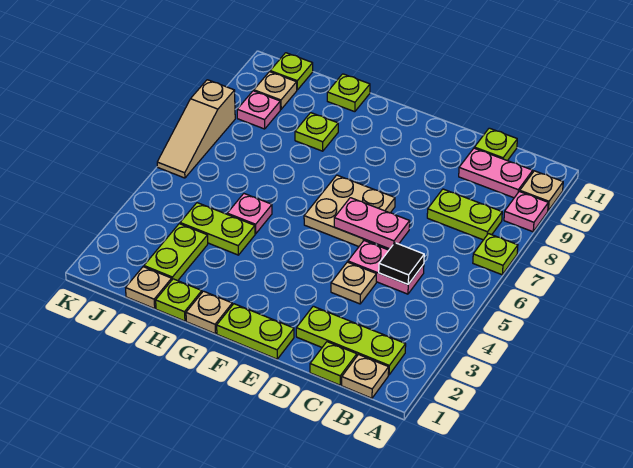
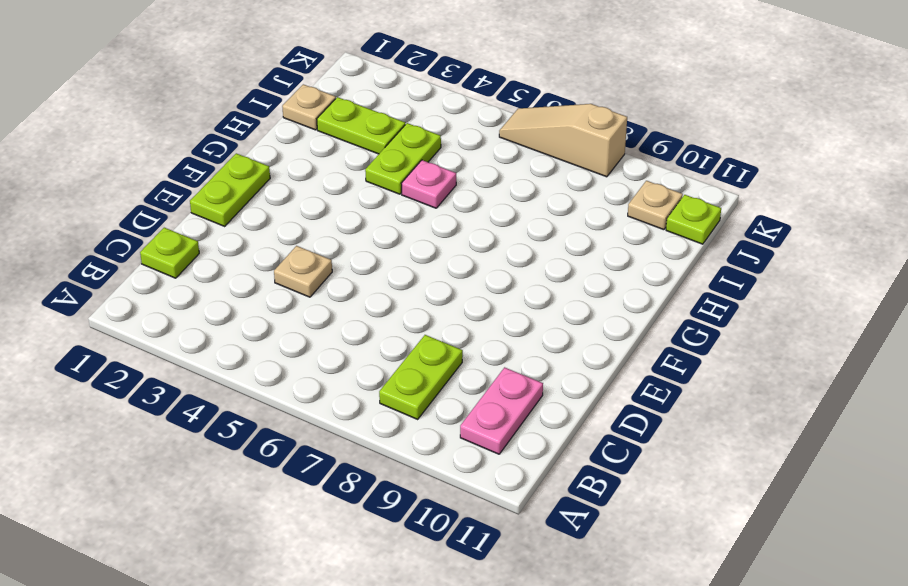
none -> lime plate A7 level 1
none -> pink plate A9 level 1
none -> tan plate A10 level 1

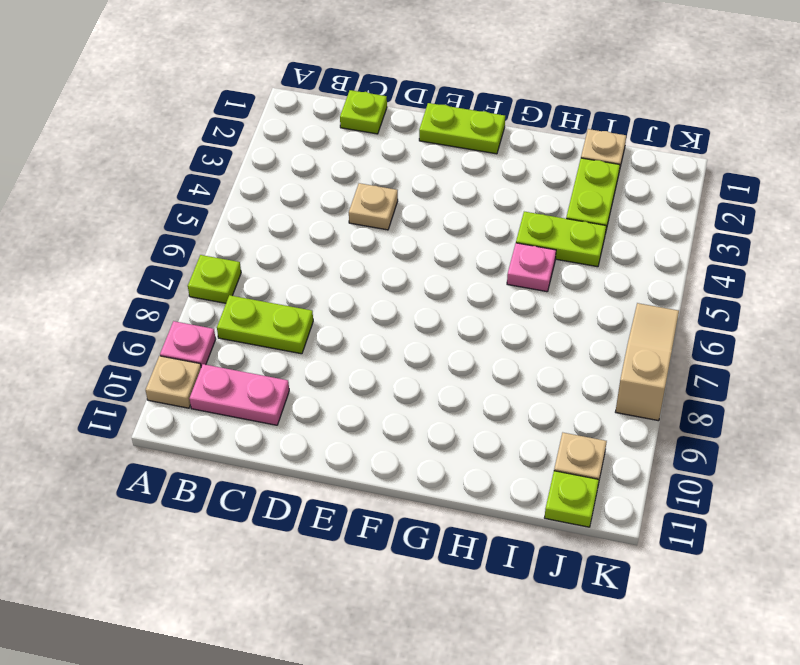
none -> tan plate B1 level 1
none -> lime plate B2:D2 level 1
none -> pink plate C5:D5 level 1

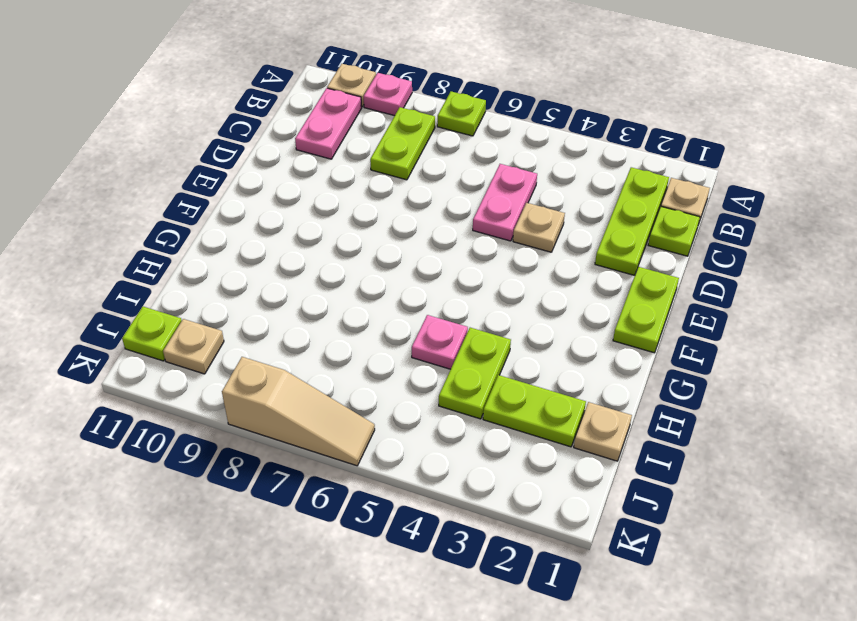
none -> lime plate C11 level 1
none -> tan plate E6:F7 level 1
none -> tan plate G1 level 1

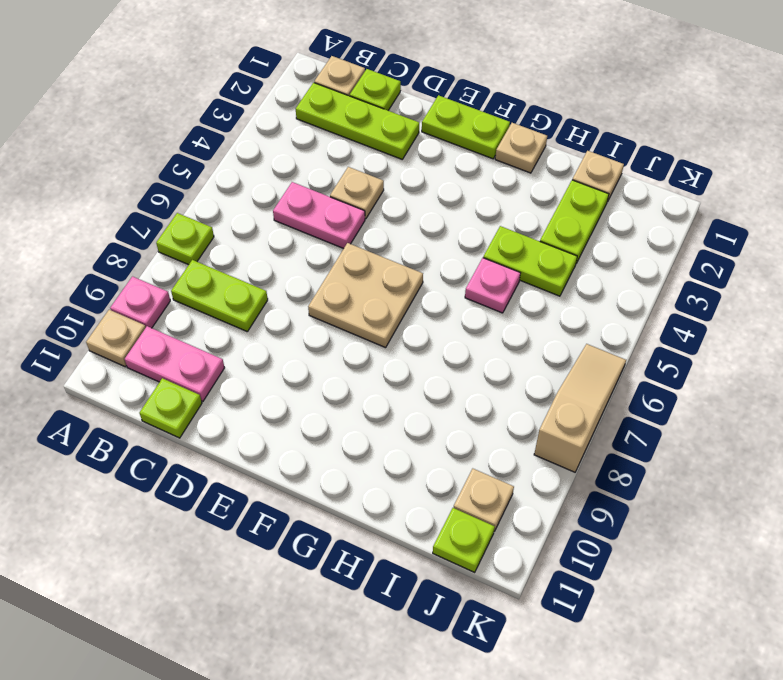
none -> lime plate H1 level 1
none -> lime plate H9 level 1
none -> lime plate H11 level 1

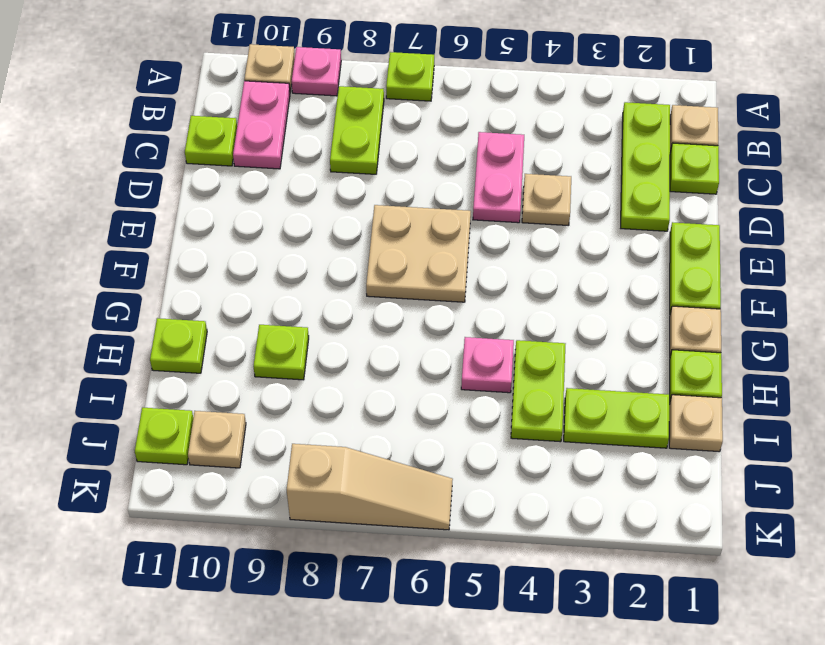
none -> pink plate J9 level 1
none -> black tile C5 level 2
none -> pink plate D6:E6 level 2

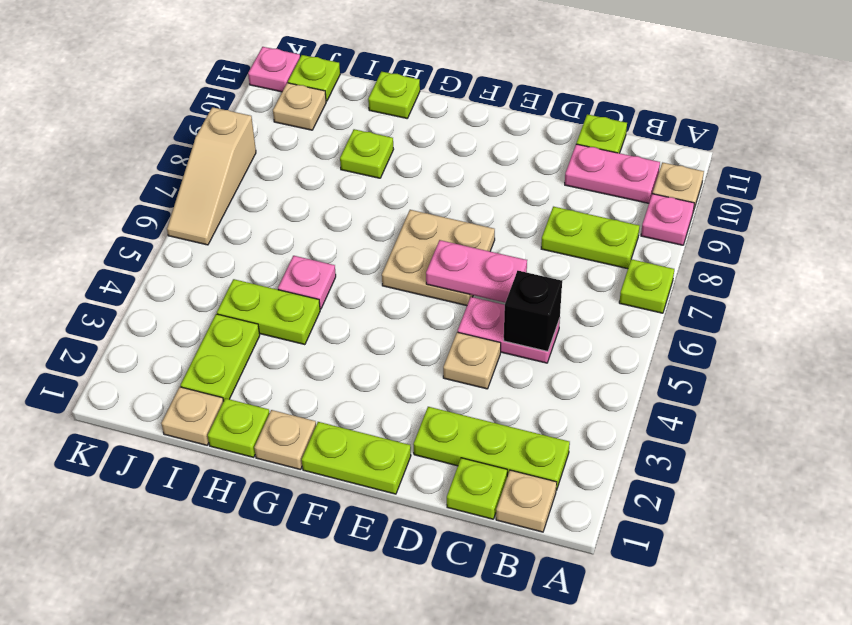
black brick C5 level 2 -> black tile C5 level 2
pink plate K11 level 1 -> pink plate J9 level 1

